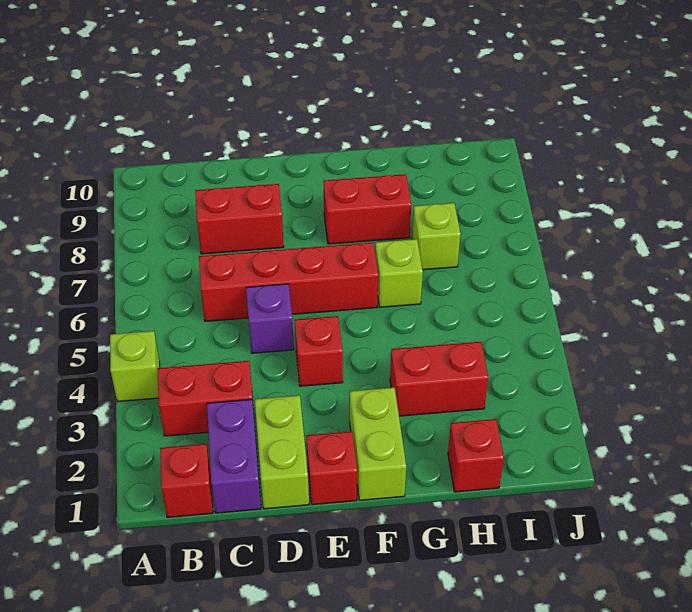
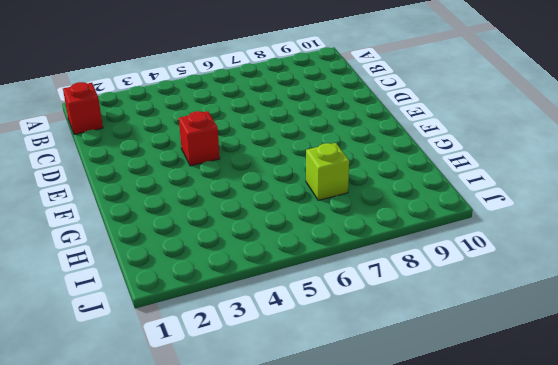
none -> lime brick A4 level 1
none -> red brick B3:C3 level 1
none -> purple brick C1:C2 level 1

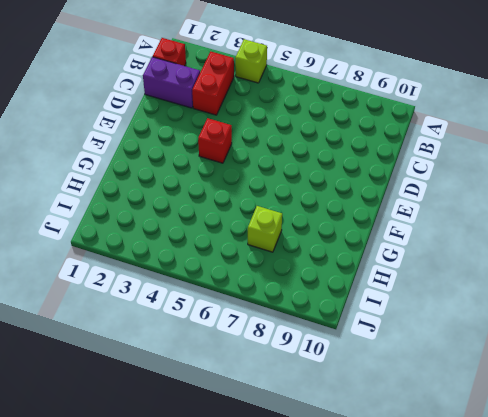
none -> red brick C6:F6 level 1
none -> red brick C8:D8 level 1
none -> lime brick D1:D2 level 1

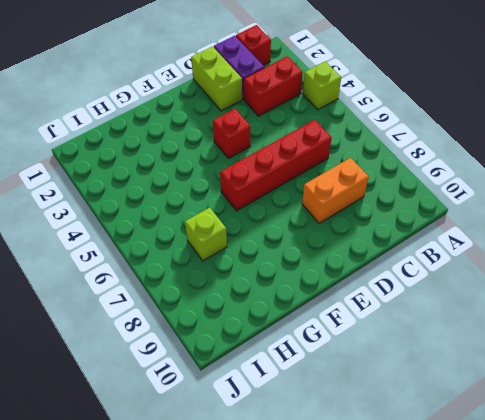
orange brick C8:D8 level 1 -> red brick C8:D8 level 1
none -> purple brick D5 level 1
none -> red brick E1 level 1
none -> lime brick F1:F2 level 1

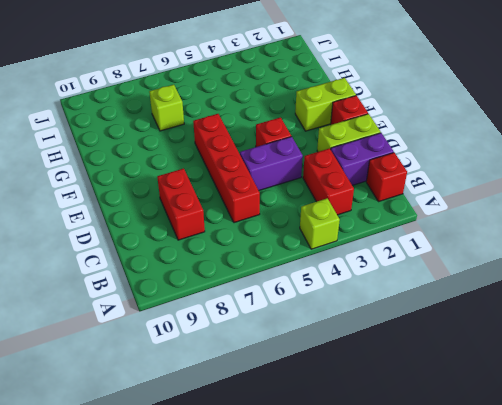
purple brick D4:D5 level 1 -> purple brick D5 level 1
none -> red brick F8:G8 level 1
none -> red brick G3:H3 level 1
none -> lime brick G6 level 1

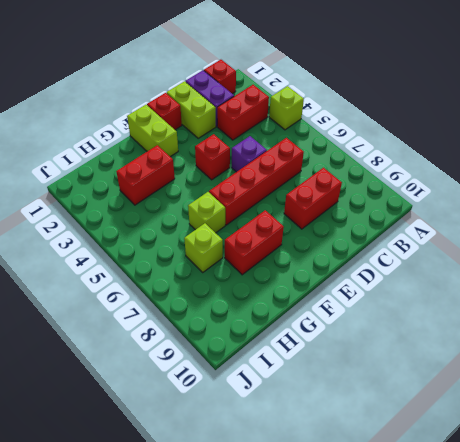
none -> red brick H1 level 1

